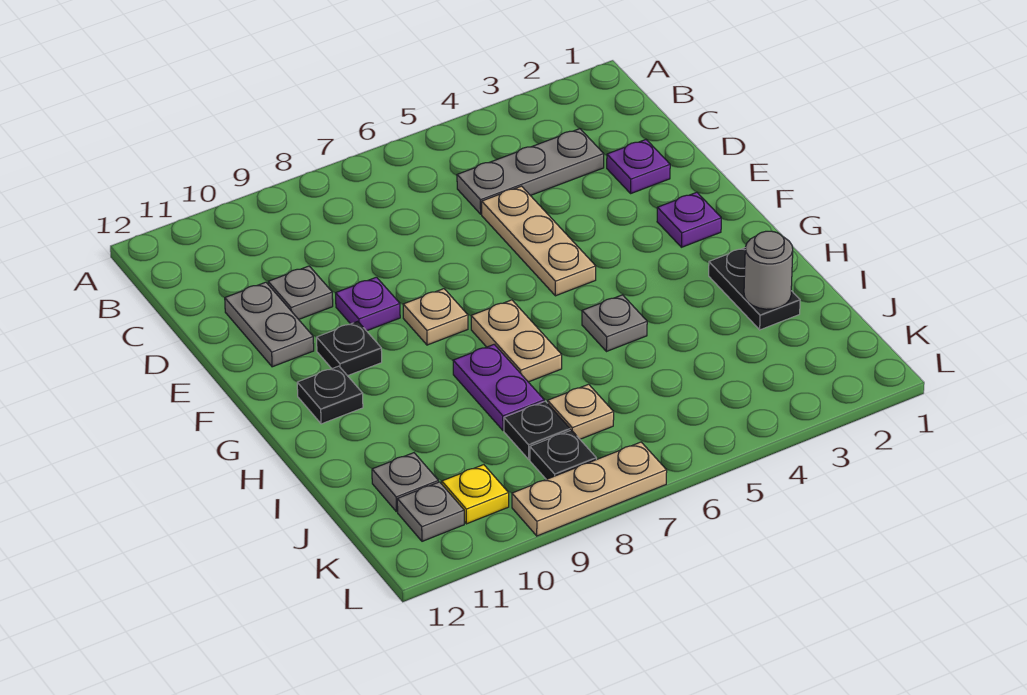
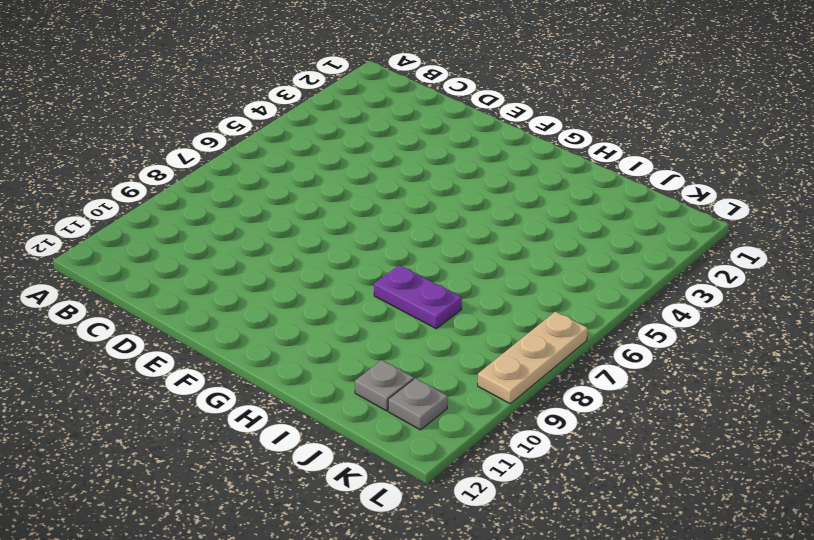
none -> grey plate C3:C5 level 1
none -> purple plate D2 level 1
none -> tan plate D5:F5 level 1

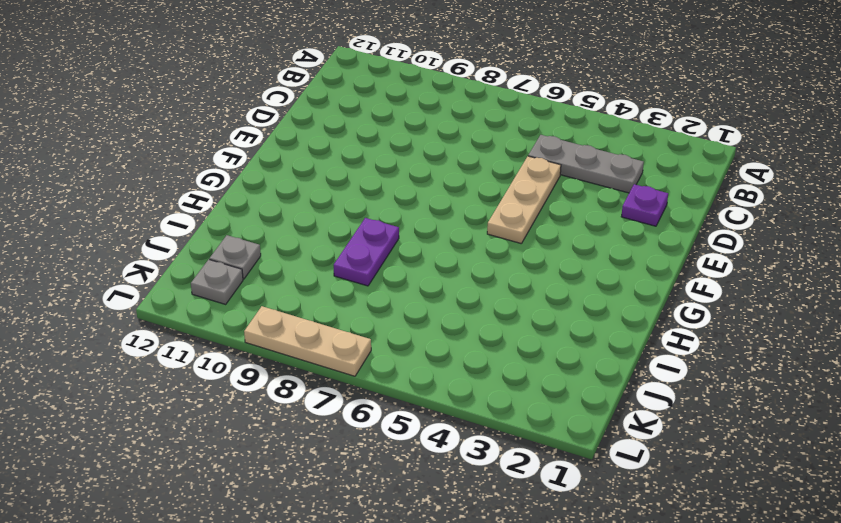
none -> grey plate D10 level 1
none -> grey plate D11:E11 level 1
none -> purple plate E9 level 1

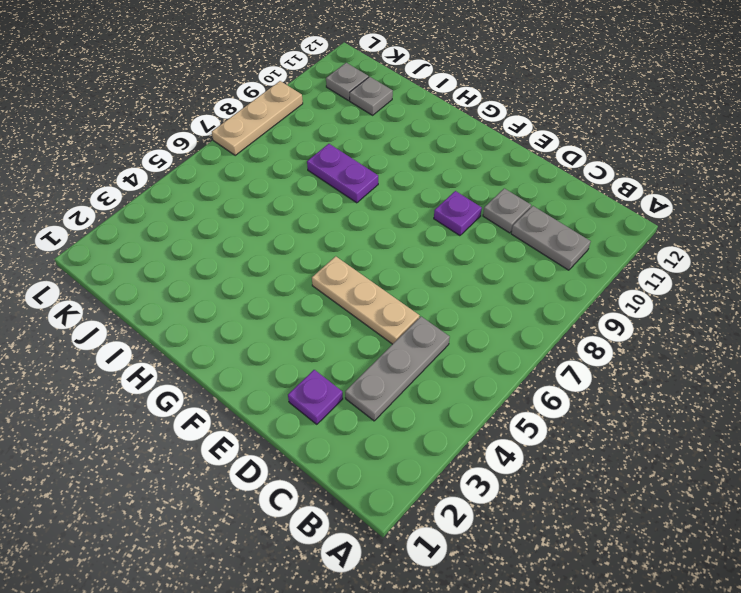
grey plate B10:C10 level 1 -> grey plate D11:E11 level 1
none -> purple plate F2 level 1
none -> tan plate F8 level 1
none -> black plate F10 level 1

